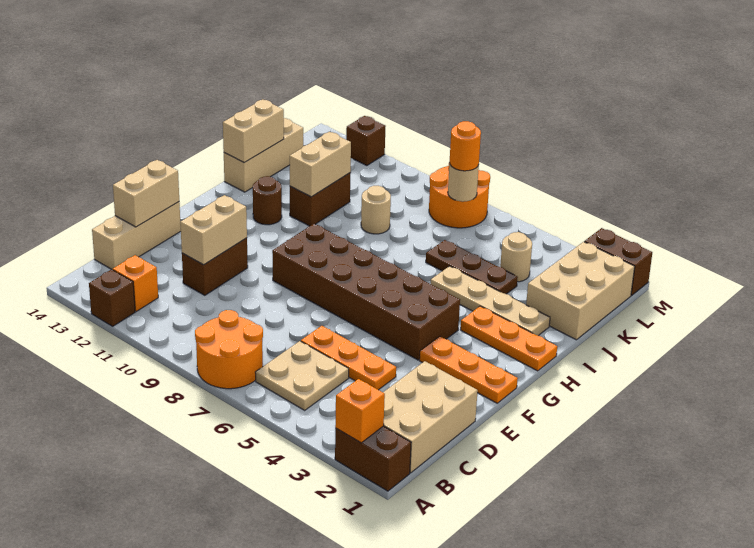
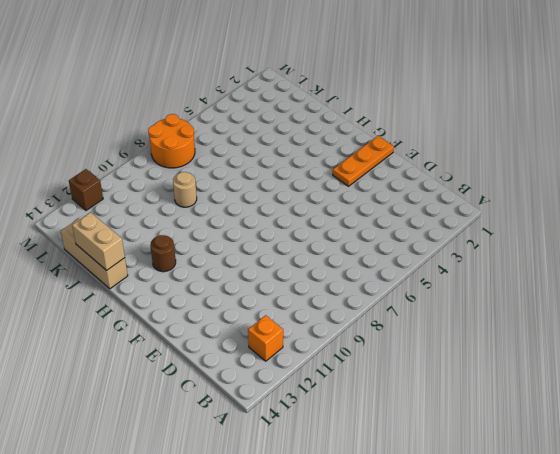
none -> brown brick A1:A2 level 1
none -> orange round brick A7:B8 level 1
none -> brown brick A12 level 1
none -> tan brick B1:D2 level 1

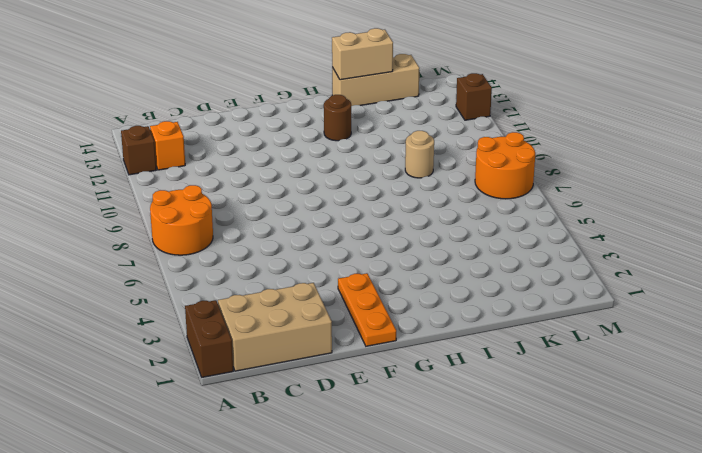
none -> tan plate B5:C6 level 1
none -> tan brick C14:E14 level 1
none -> orange plate D4:D6 level 1
none -> brown brick D11:E11 level 1

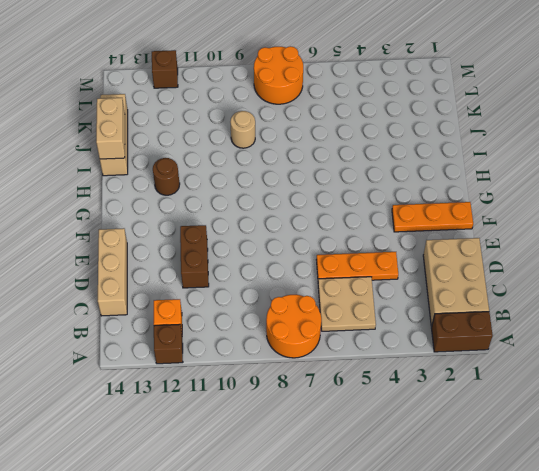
none -> brown brick F4:G9 level 1
none -> orange plate H1:H3 level 1
none -> tan plate I2:I5 level 1
none -> brown brick I11:J11 level 1

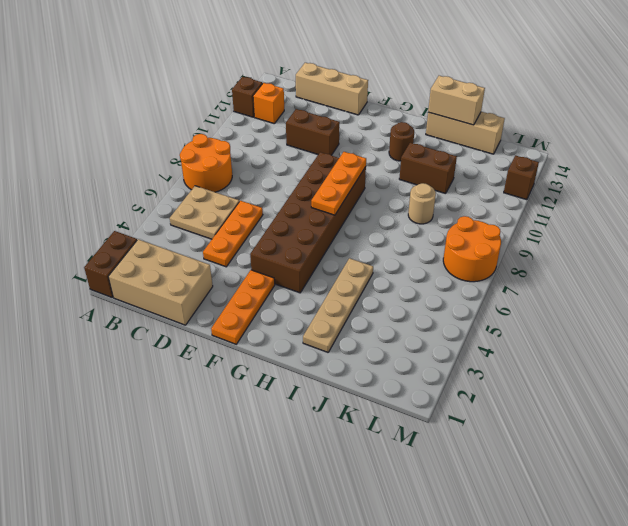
orange plate G7:G9 level 2 -> orange plate H1:H3 level 1
none -> tan brick J1:L2 level 1
none -> brown plate J4:J6 level 1
none -> tan round brick K4 level 1
none -> brown brick M1:M2 level 1

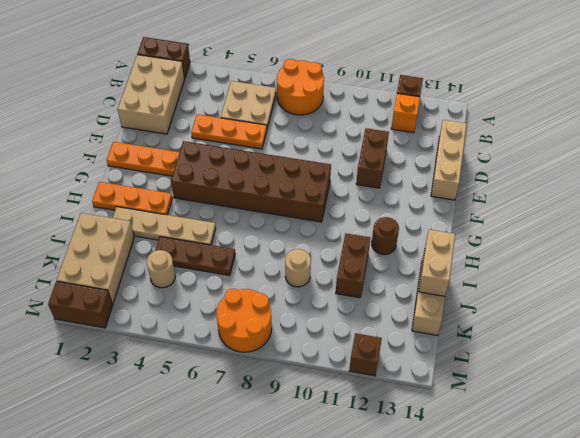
none -> orange brick A2 level 2
none -> tan brick D11:E11 level 2
none -> tan brick D14:E14 level 2
none -> tan brick I11:J11 level 2

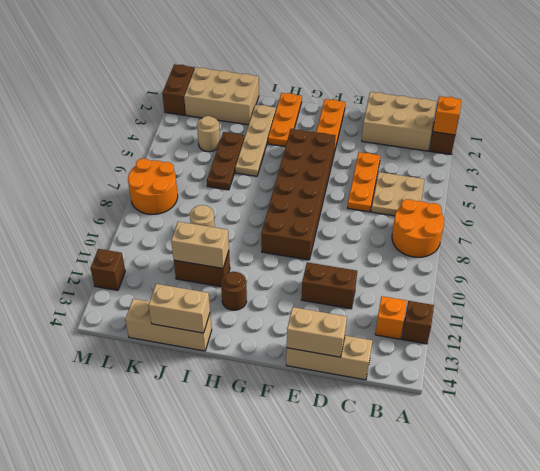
none -> tan brick D11:E11 level 2
none -> tan round brick L7 level 2
none -> orange round brick L7 level 3

